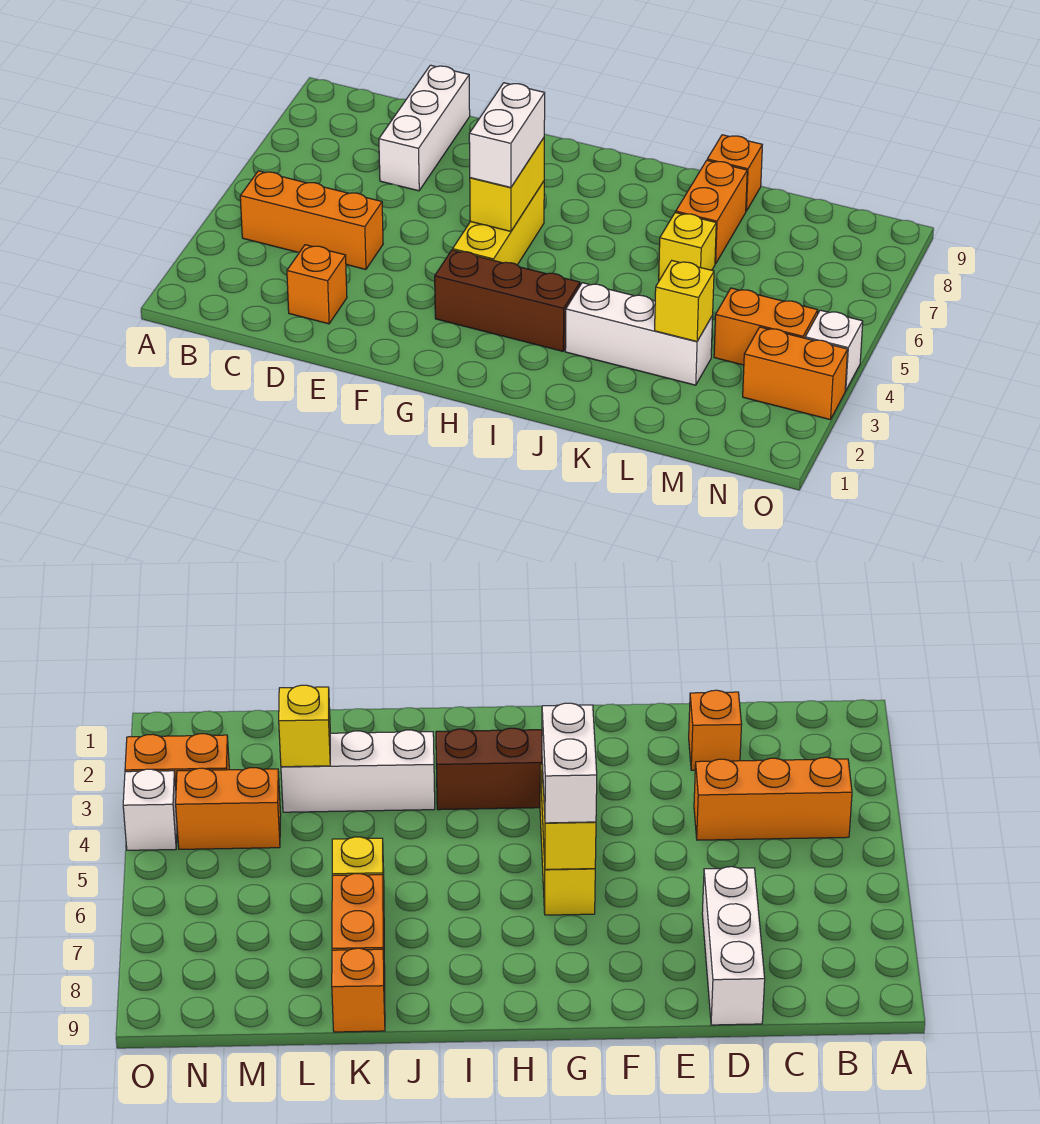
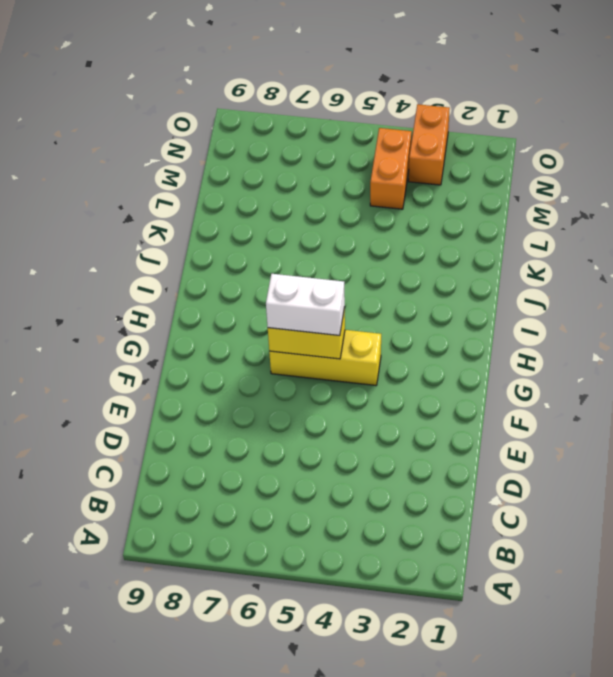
none -> orange brick B4:D4 level 1
none -> orange brick D2 level 1
none -> white brick D7:D9 level 1

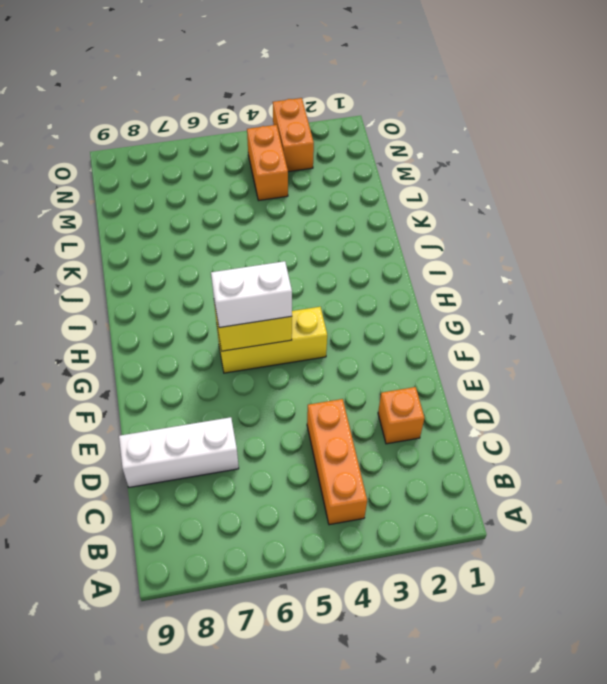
none -> brown brick G3:I3 level 1
none -> white brick J3:L3 level 1
none -> yellow brick K6 level 1

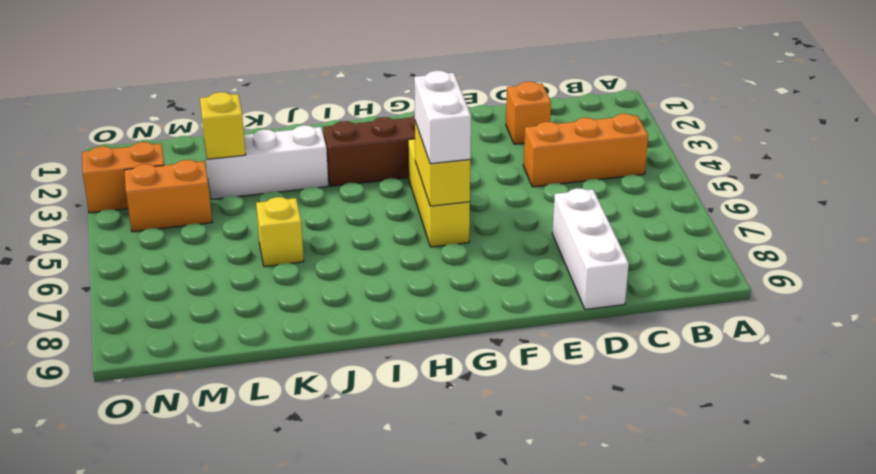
none -> orange brick K7:K8 level 1
none -> orange brick K9 level 1
none -> white brick O4 level 1

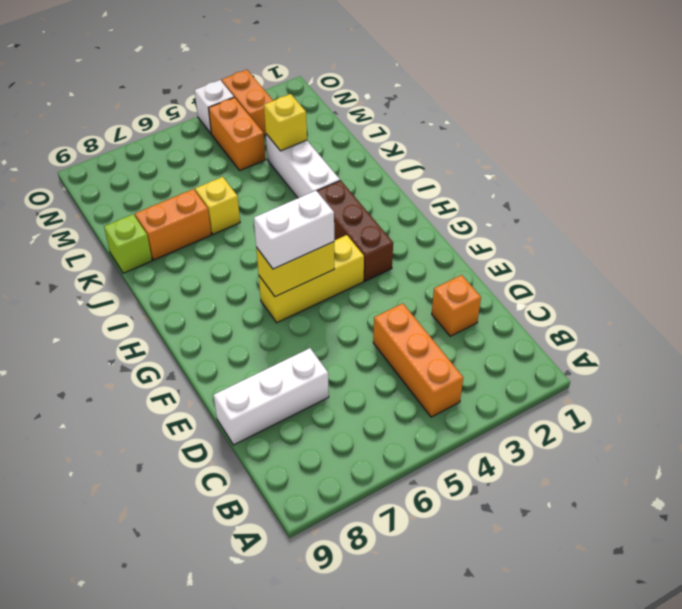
lime brick K9 level 1 -> orange brick K9 level 1

